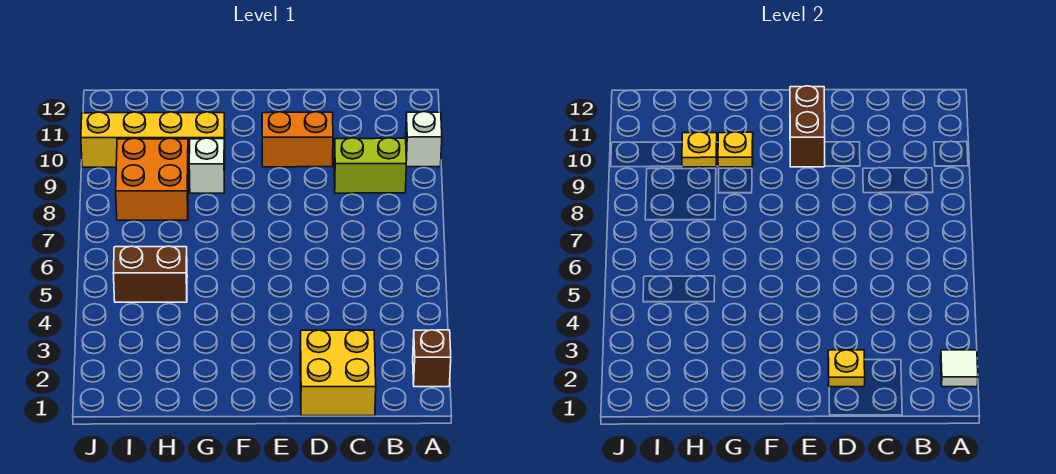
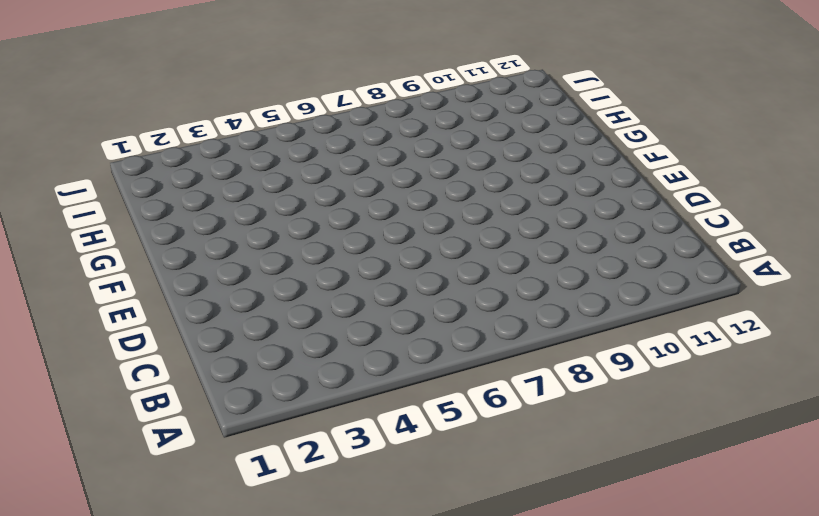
none -> brown brick A2 level 1
none -> white brick A10 level 1
none -> lime brick B9:C9 level 1

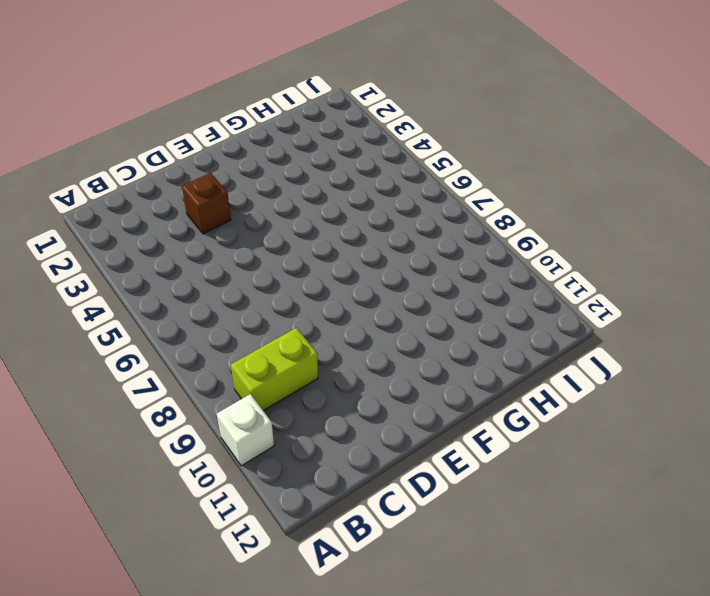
brown brick D3 level 1 -> brown brick A2 level 1
none -> yellow brick C1:D2 level 1
none -> orange brick D10:E10 level 1
none -> white brick G9 level 1

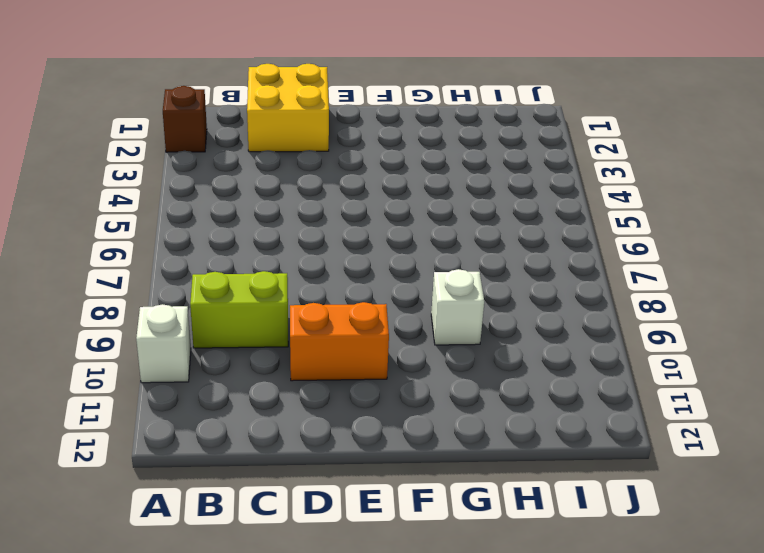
none -> yellow brick G10:J10 level 1
none -> brown brick H5:I5 level 1
none -> orange brick H8:I9 level 1

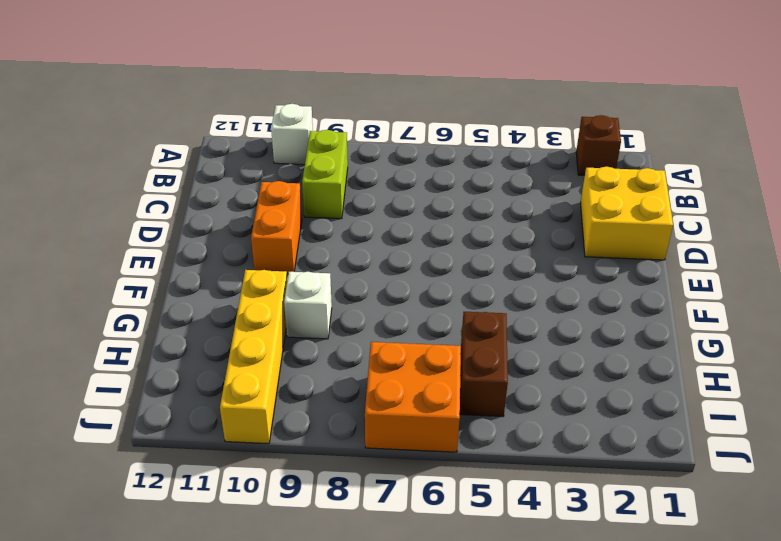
orange brick I6:J7 level 1 -> orange brick H8:I9 level 1
none -> white tile A2 level 2
none -> yellow plate D2 level 2
none -> brown brick E10:E11 level 2

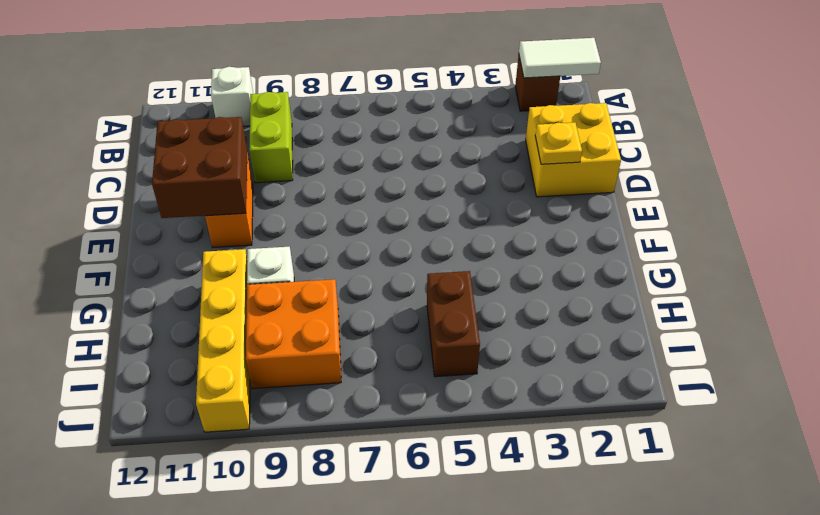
white tile A1:A2 level 2 -> white tile A2 level 2
brown brick D10:E11 level 2 -> brown brick E10:E11 level 2
none -> yellow plate G10 level 2
none -> yellow plate H10 level 2

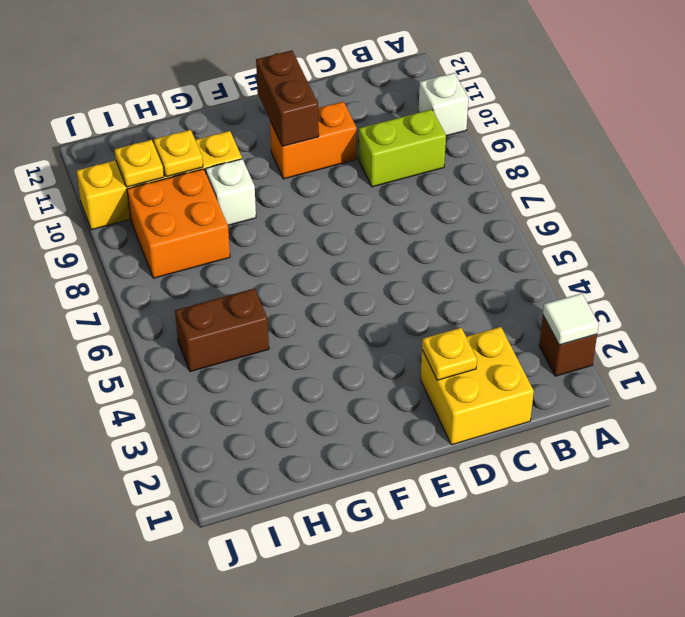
yellow plate I10 level 2 -> yellow plate G10 level 2

